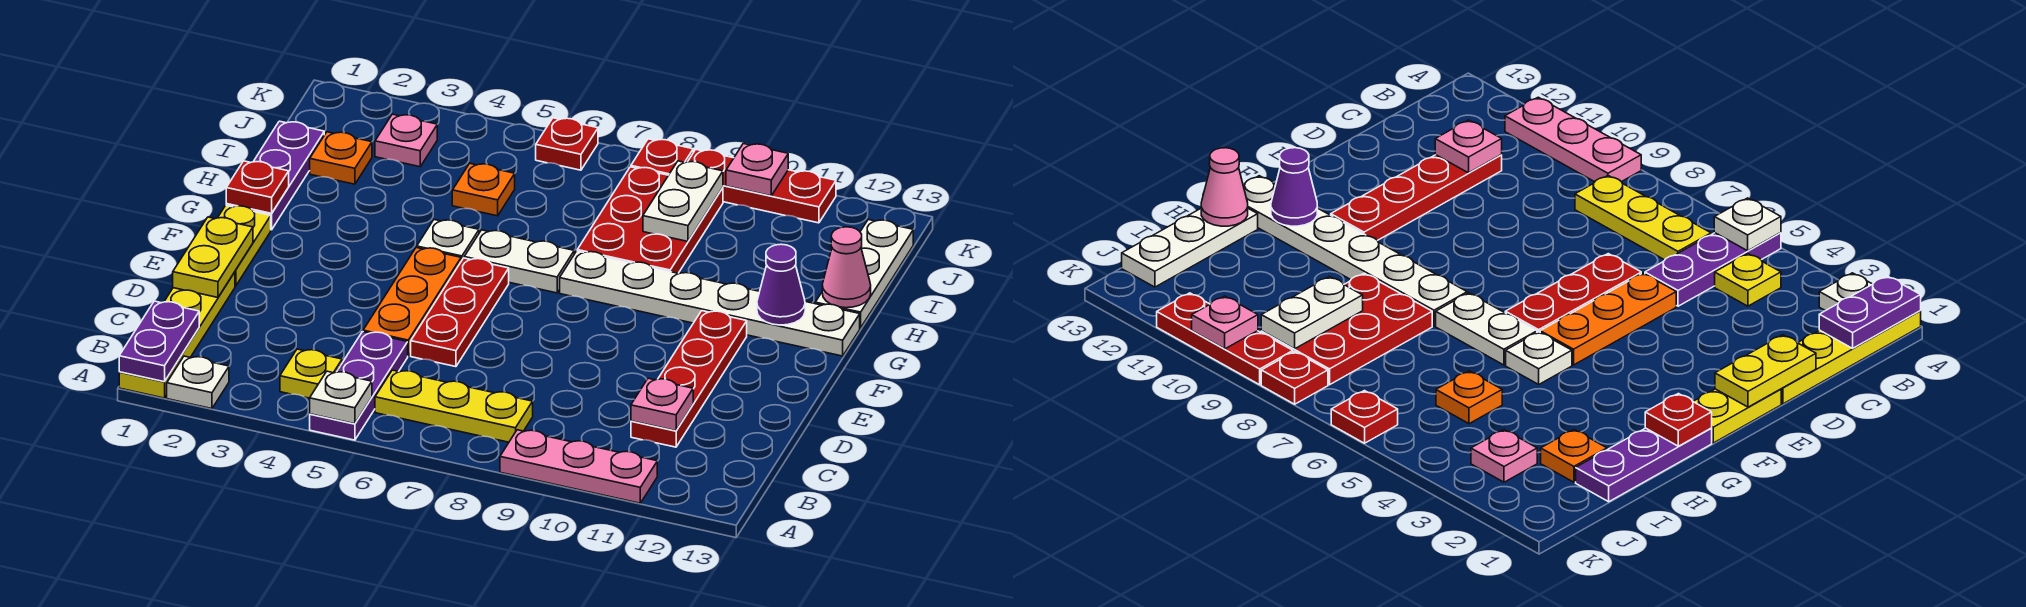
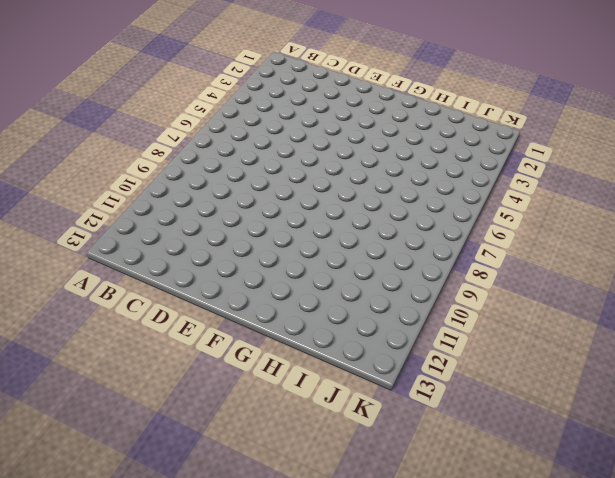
none -> yellow plate A1:D1 level 1
none -> white plate A2 level 1
none -> purple plate A5:C5 level 1
none -> pink plate A9:A11 level 1

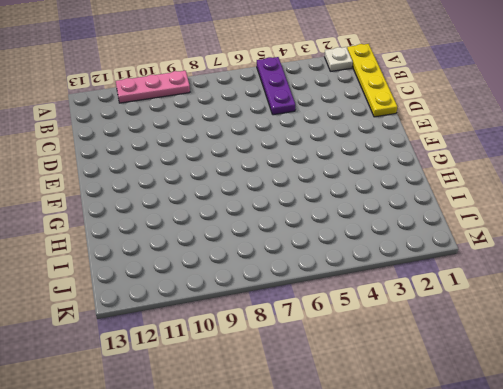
none -> yellow plate B4 level 1
none -> yellow plate B6:B8 level 1
none -> red plate C11:F11 level 1
none -> orange plate D5:F5 level 1

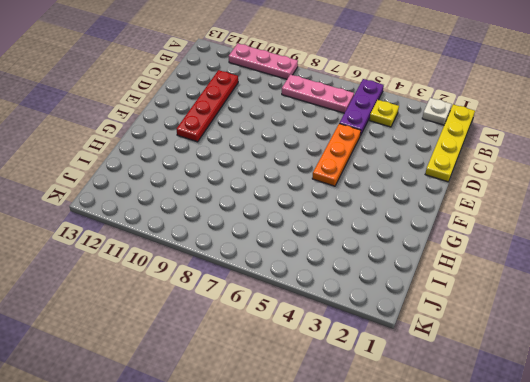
pink plate B6:B8 level 1 -> yellow plate B6:B8 level 1
none -> red plate D6:F6 level 1
none -> yellow plate E1:F1 level 1
none -> purple plate G1:I1 level 1
none -> white plate G5 level 1

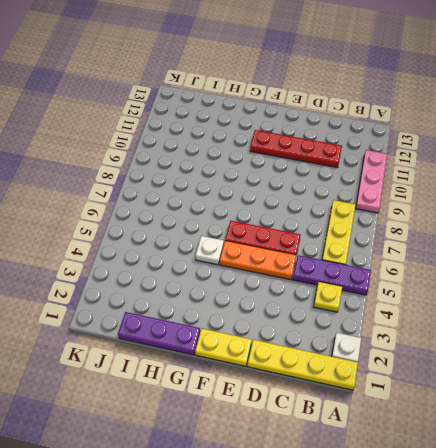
none -> white plate G6:G7 level 1
none -> white plate G8:G13 level 1
none -> red plate H8:J9 level 1
none -> white plate H13:J13 level 1

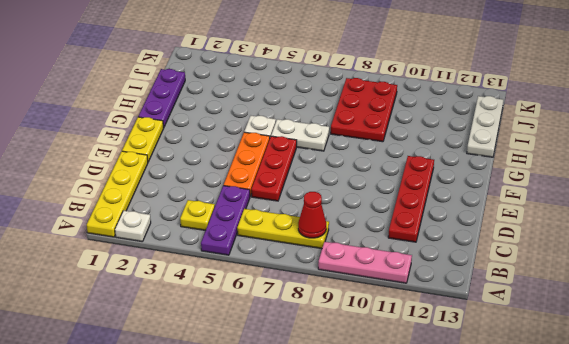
red cone B8 level 2 -> none
none -> white plate G8:G13 level 1
none -> orange plate I2 level 1
none -> orange plate I5 level 1
none -> pink plate J3 level 1

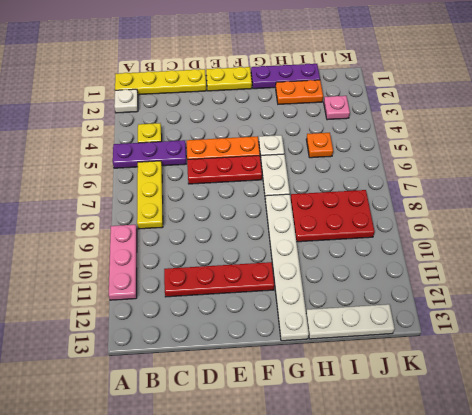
orange plate H2:I2 level 1 -> orange plate I2 level 1
none -> red plate K6 level 1
none -> red plate K8 level 1
none -> red plate K9:K11 level 1
none -> purple plate A1:B1 level 2

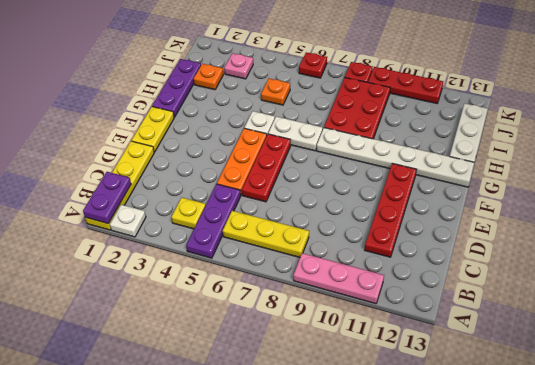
none -> white plate A5 level 2
none -> pink plate C11 level 2
none -> yellow plate D1:E1 level 2
none -> red plate G1 level 2

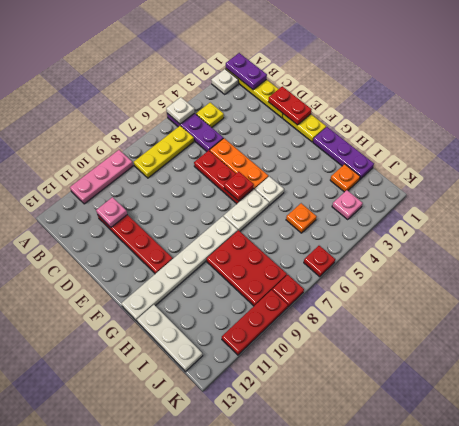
red plate D1:E1 level 2 -> yellow plate D1:E1 level 2
red plate F6 level 2 -> red plate G1 level 2
none -> purple cone G12 level 2
none -> pink cone H13 level 2
none -> white plate I9:J9 level 2
none -> pink plate K10 level 2

